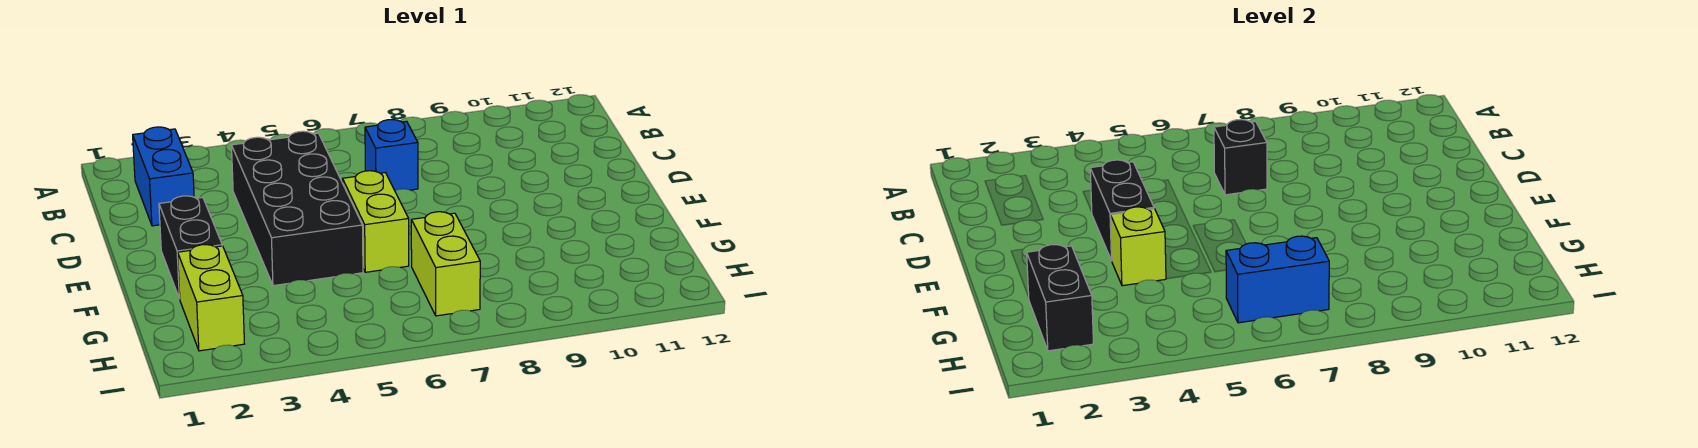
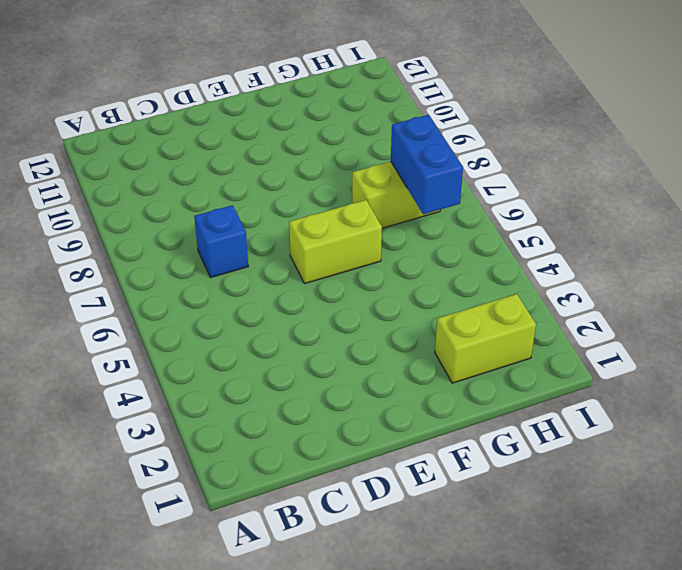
none -> blue brick B2:C2 level 1
none -> black brick C4:F5 level 1
none -> black brick E2:F2 level 1

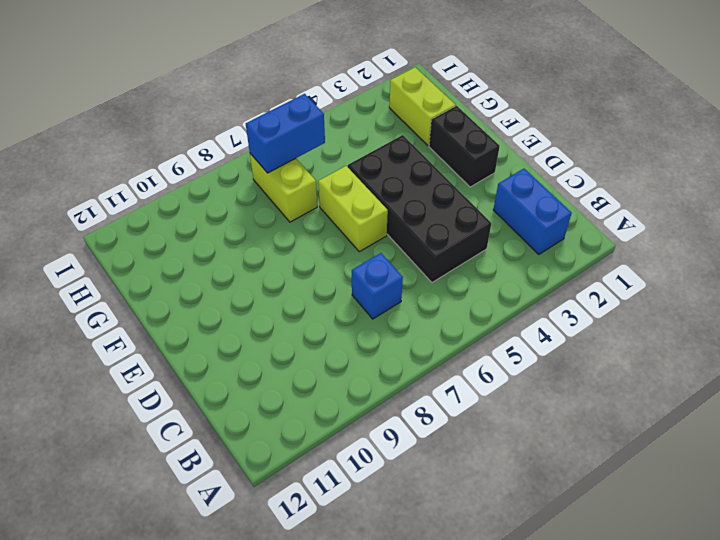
none -> black brick C7 level 2
none -> black brick D4:E4 level 2
none -> lime brick F4 level 2

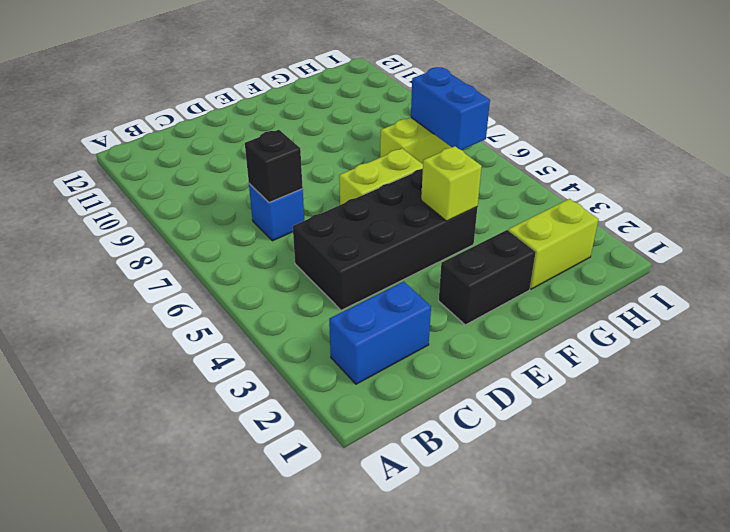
none -> black brick D4:E4 level 2
none -> black brick G2:H2 level 2

